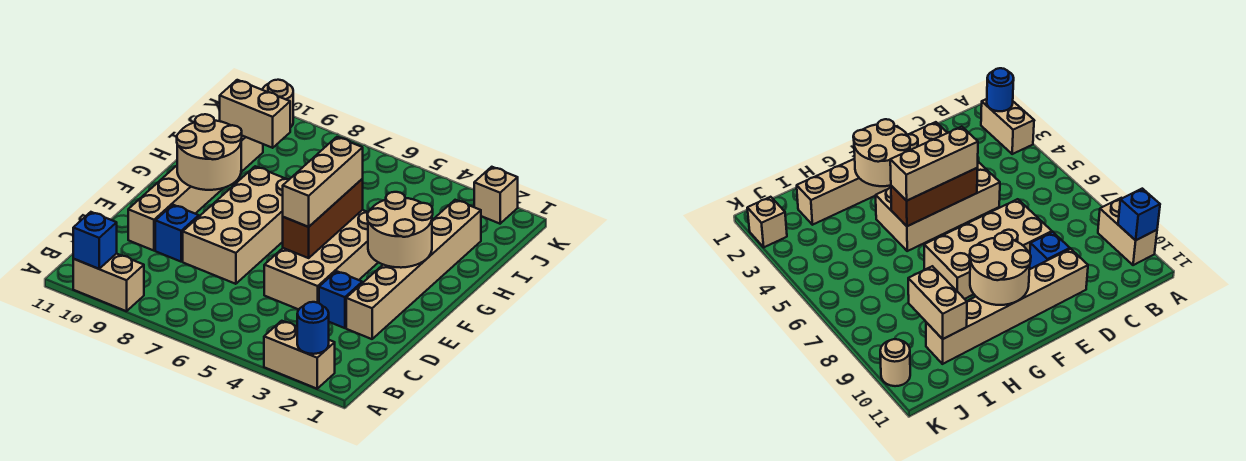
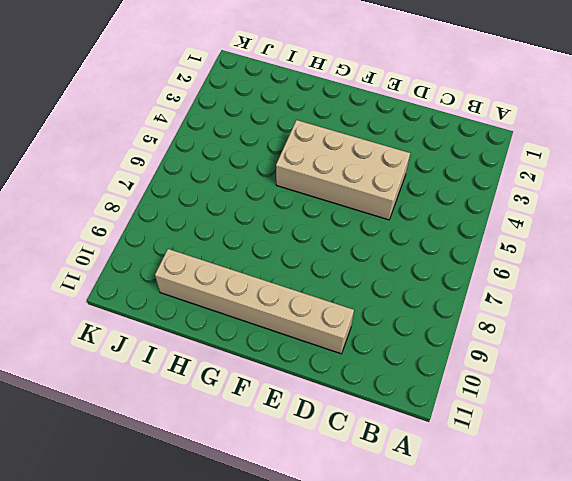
none -> tan brick A2:A3 level 1
none -> tan brick A9:A10 level 1
none -> tan brick D2:I2 level 1

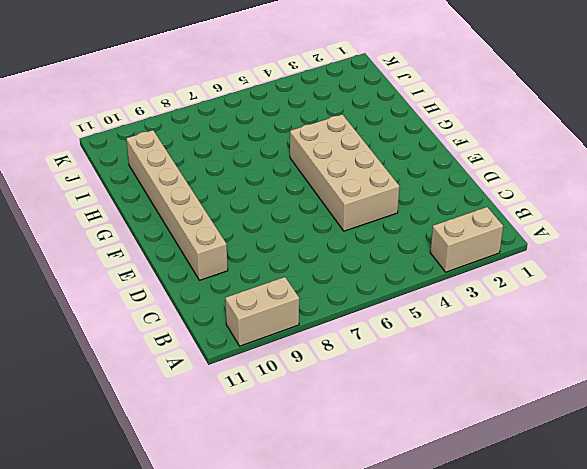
none -> tan brick D2:I2 level 1
none -> blue brick D3 level 1
none -> tan brick D7:G8 level 1

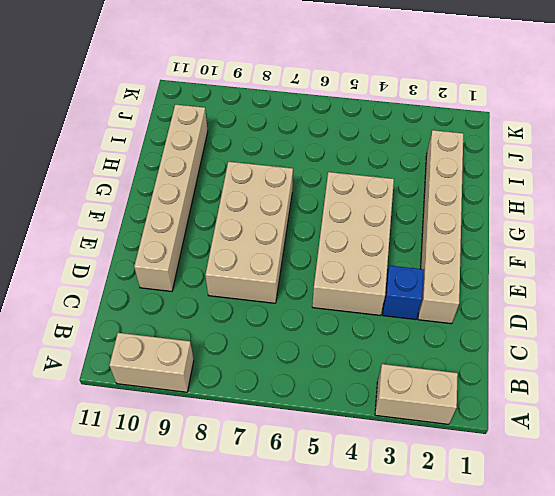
none -> blue brick D9 level 1
none -> tan brick K2 level 1
none -> tan round brick K10 level 1

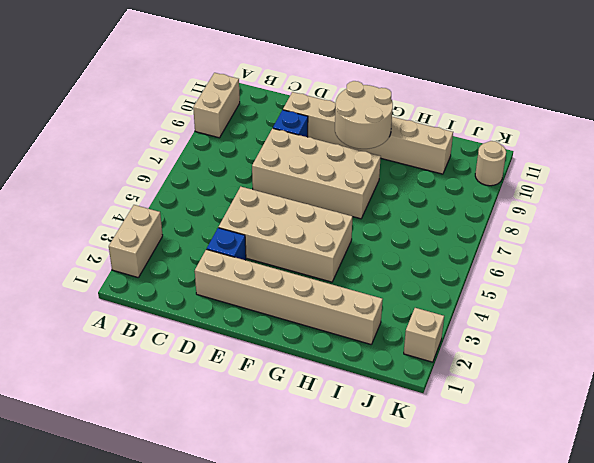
none -> blue round brick A2 level 2
none -> blue brick A10 level 2
none -> brown brick E5:G5 level 2

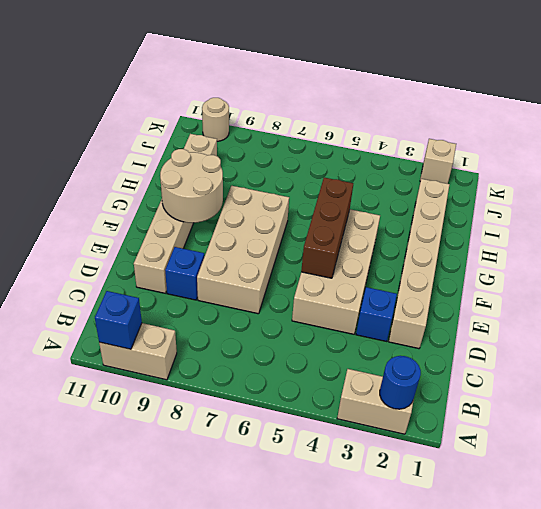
none -> tan round brick F2:G3 level 2
none -> tan brick I9:I10 level 2
none -> tan brick E5:G5 level 3

